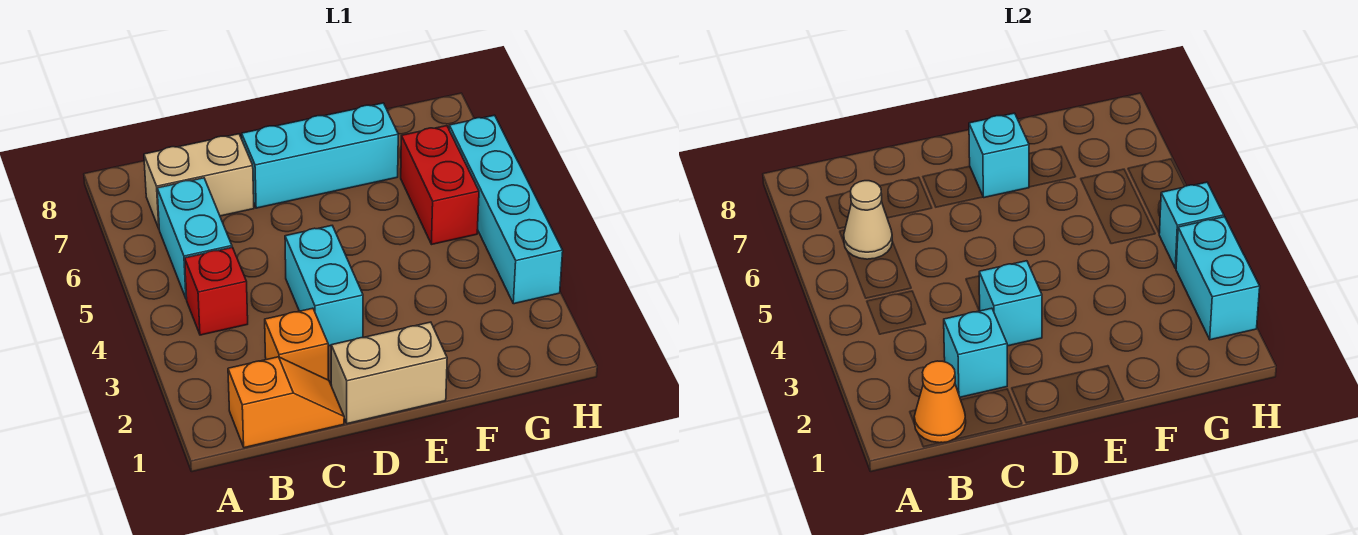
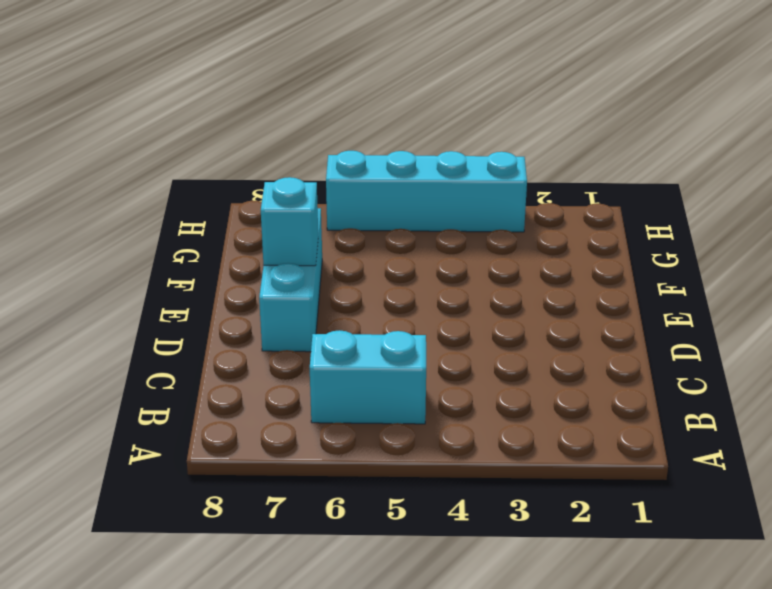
none -> orange slope B1:C1 level 1 top B
none -> red brick B4 level 1
none -> tan brick B7:C7 level 1

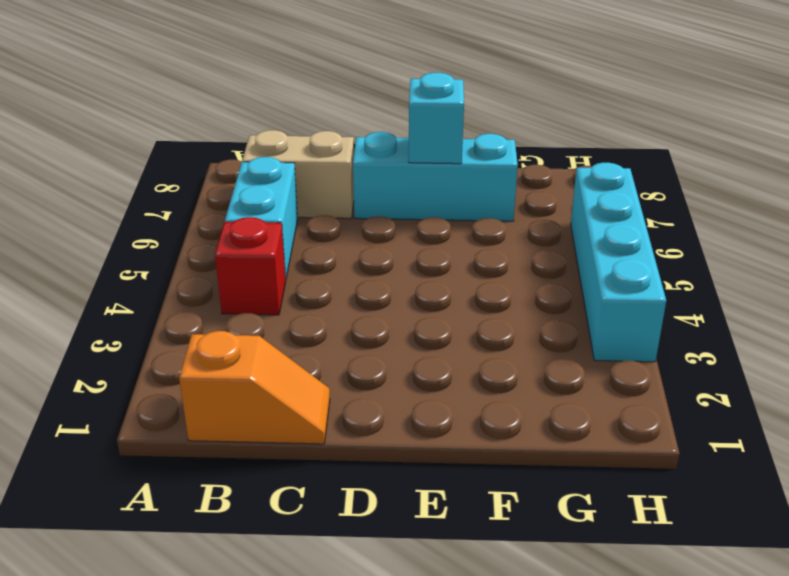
none -> orange brick C2 level 1
none -> tan brick D1:E1 level 1
none -> cyan brick D3:D4 level 1

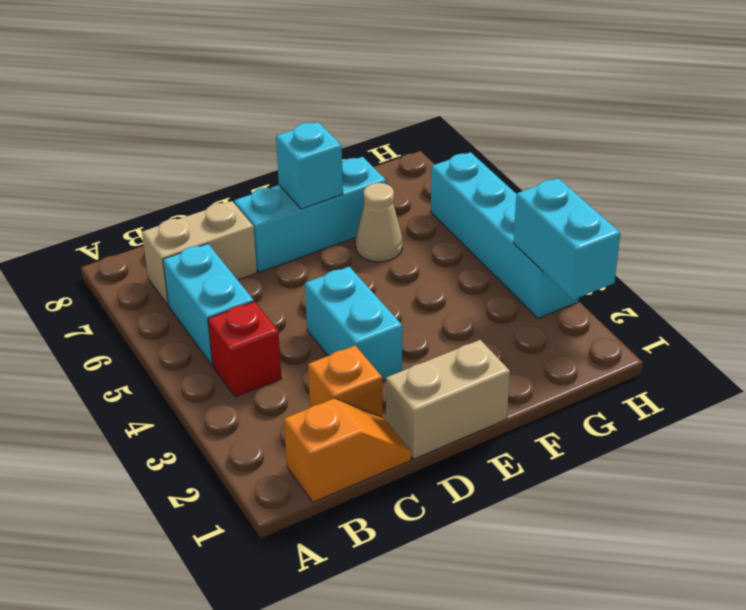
tan cone F6 level 1 -> tan cone B6 level 2
none -> red brick G5:G6 level 1
none -> orange cone B1 level 2
none -> cyan brick C2 level 2

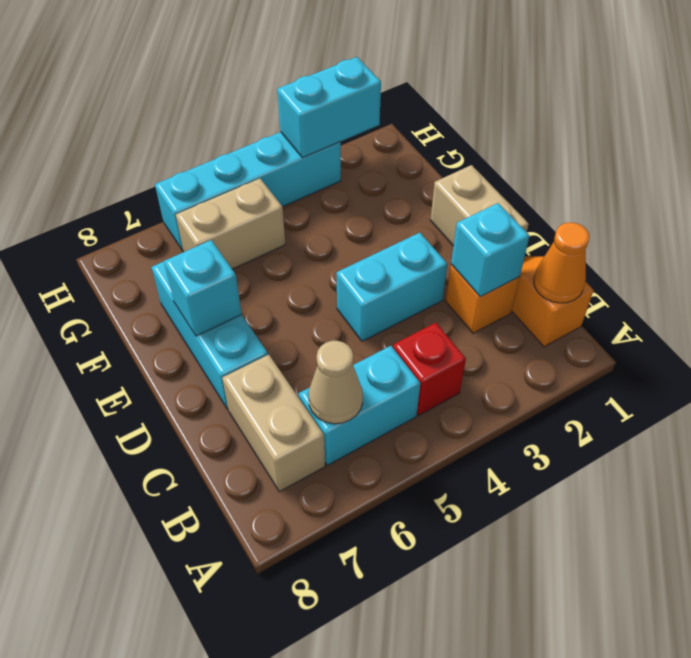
tan brick G5:G6 level 1 -> red brick G5:G6 level 1
none -> cyan brick D3 level 2
none -> cyan brick H4 level 2

